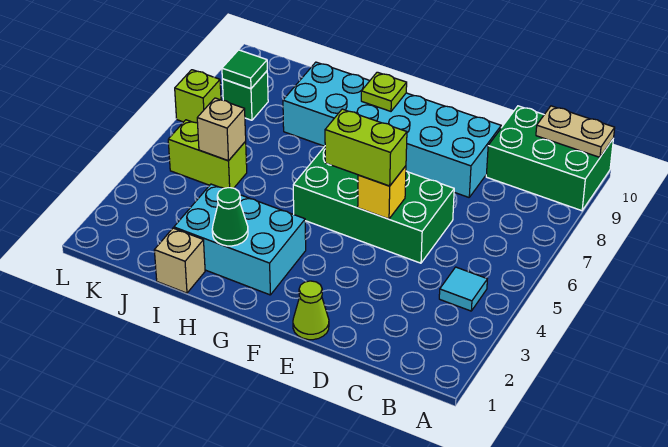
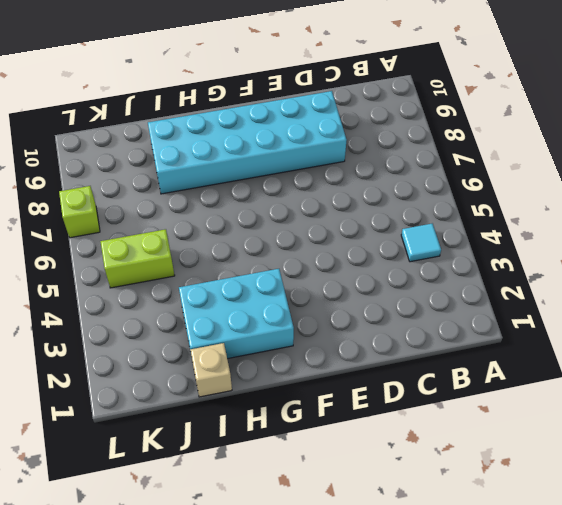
none -> green brick A9:C10 level 1
none -> green brick D5:G6 level 1
none -> lime cone E1 level 1

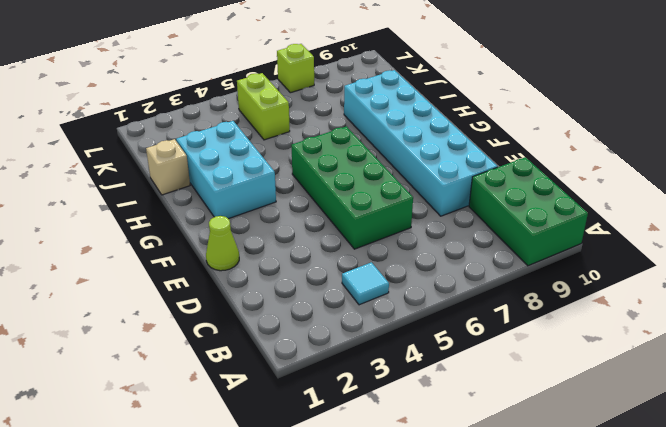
none -> green brick K8 level 1
none -> tan plate A10:B10 level 2
none -> yellow brick E5 level 2

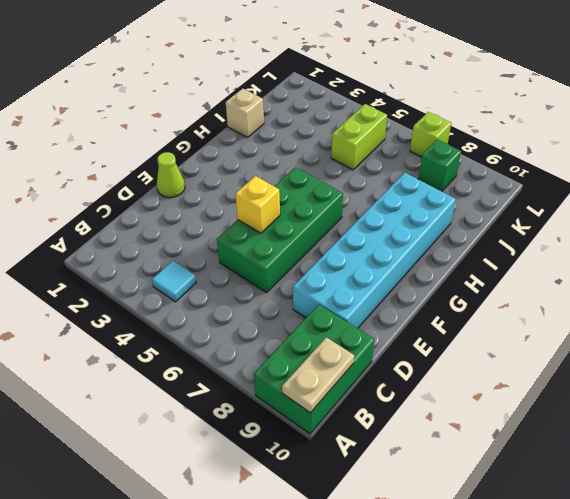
none -> cyan brick G2:I3 level 1
none -> lime plate G9 level 2
none -> green cone H2 level 2

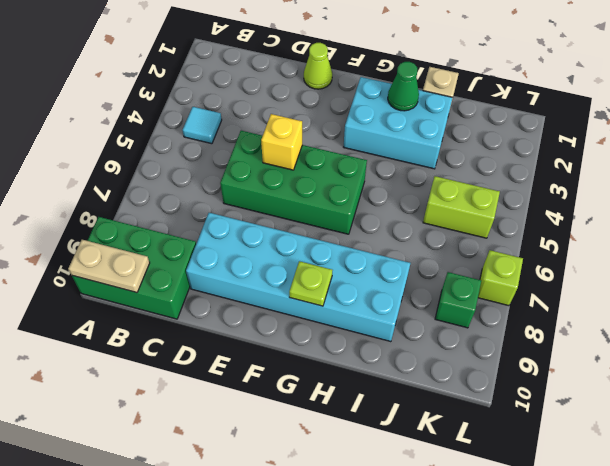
none -> tan brick J5 level 2
none -> green tile K8 level 2
none -> lime brick E5:F5 level 3

